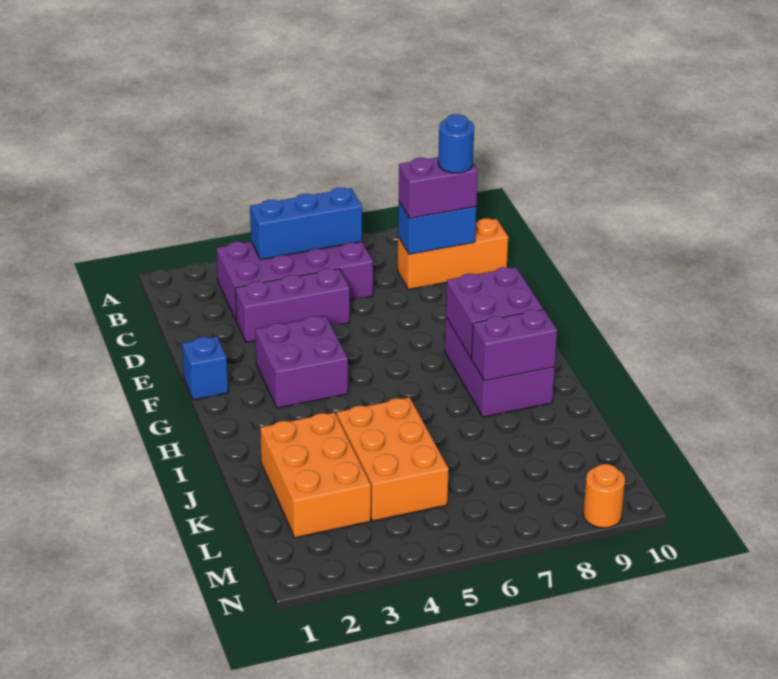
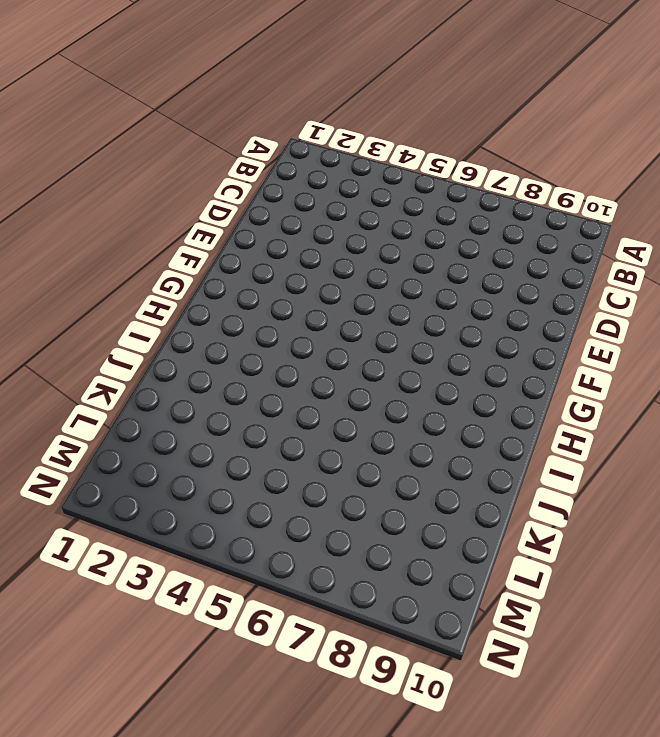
none -> purple brick B3:C6 level 1
none -> orange brick C8:C10 level 1
none -> purple brick D3:D5 level 1

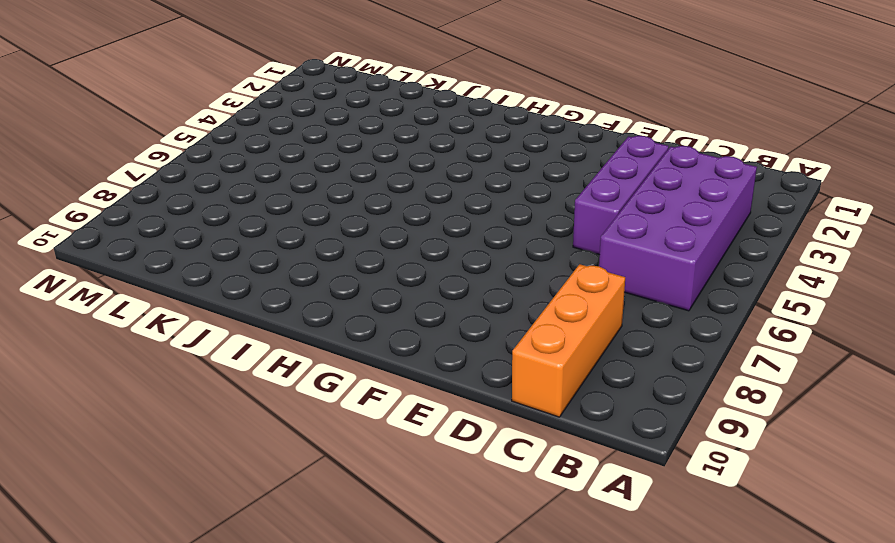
none -> blue brick F1 level 1
none -> purple brick F3:G4 level 1
none -> purple brick G8:I9 level 1

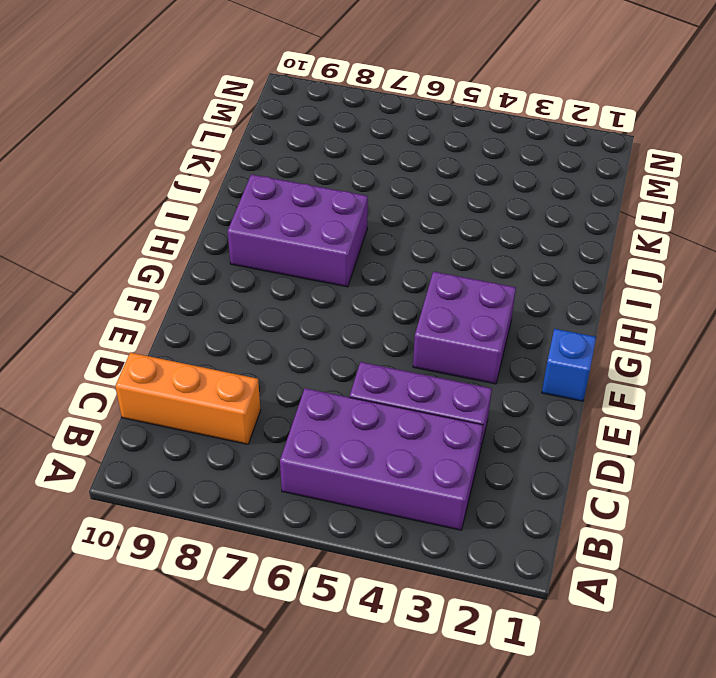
purple brick H7:I9 level 1 -> purple brick G8:I9 level 1
none -> orange brick J2:L3 level 1
none -> orange brick J4:L5 level 1
none -> orange round brick N9 level 1

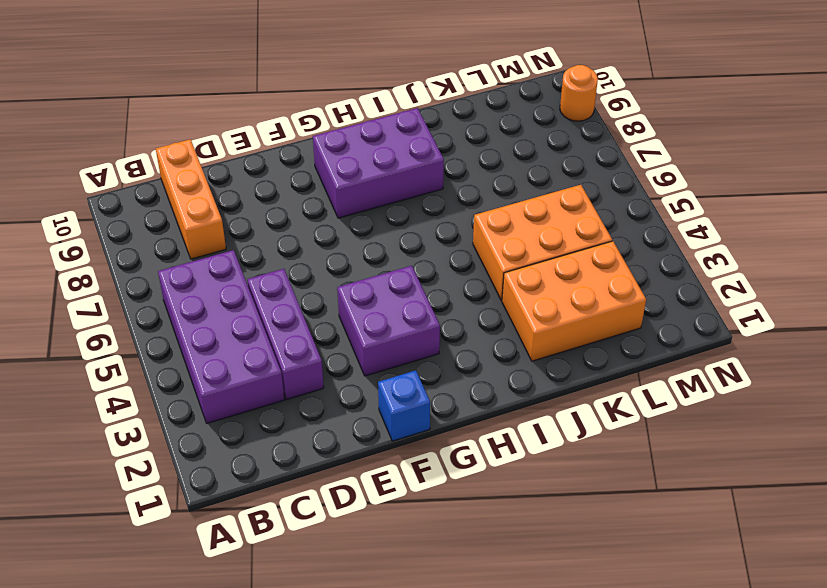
none -> blue brick B4:B6 level 2
none -> blue brick C8:C9 level 2
none -> purple brick G8:H9 level 2

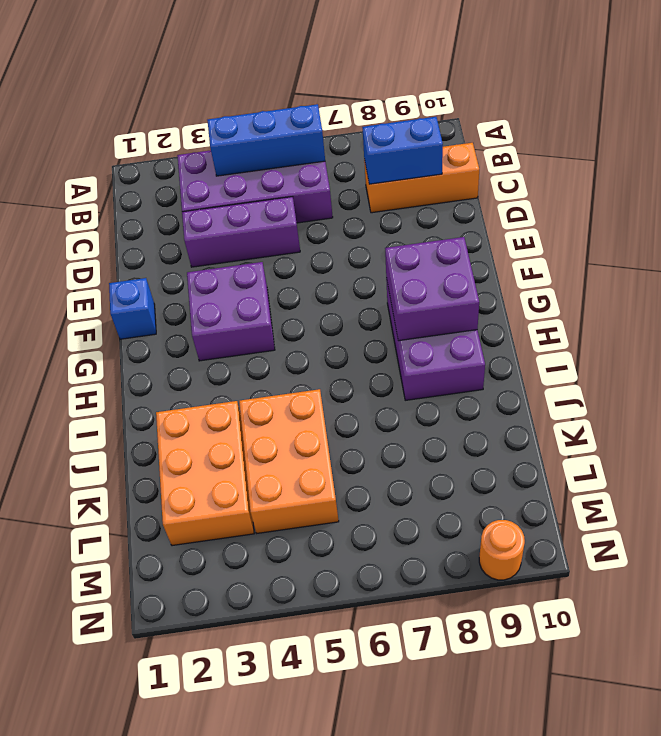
none -> purple brick I8:I9 level 2
none -> purple brick C8:C9 level 3
none -> blue round brick C9 level 4

